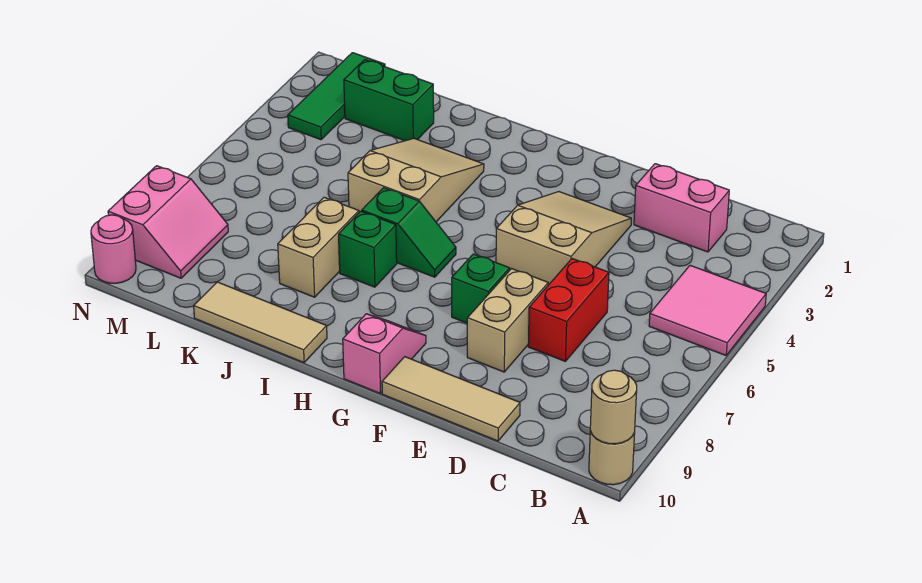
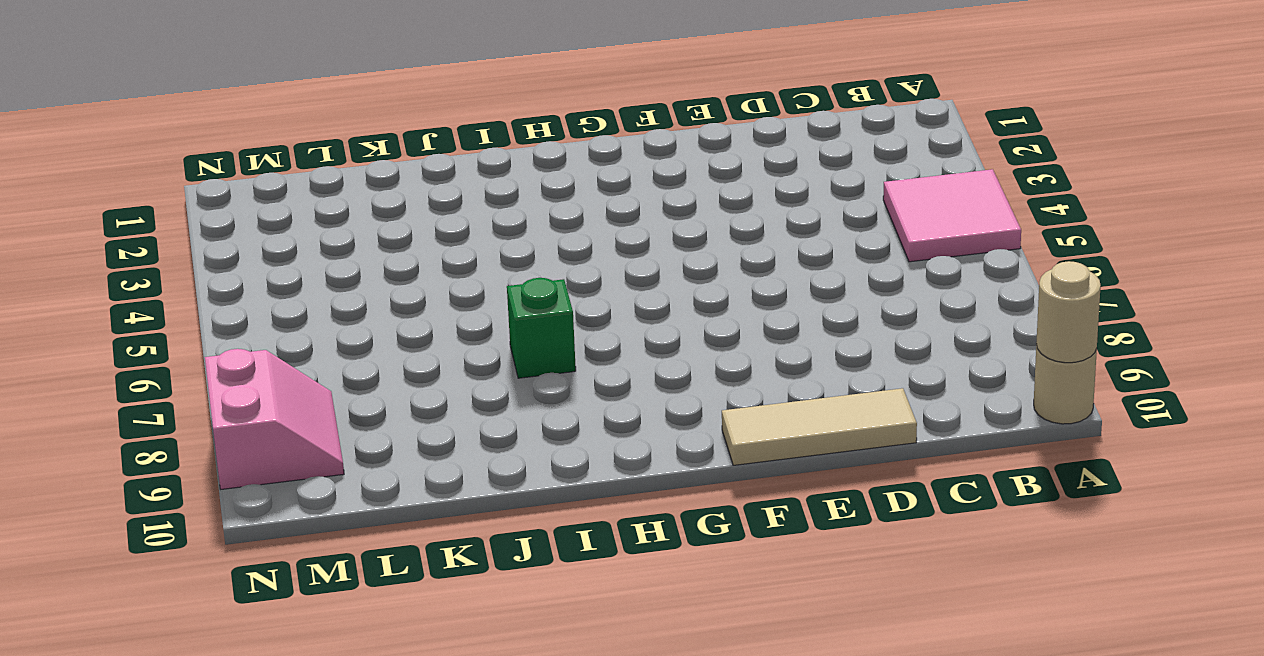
none -> pink brick C2:D2 level 1
none -> red brick D6:D7 level 1
none -> tan slope E3:F5 level 1 top 5

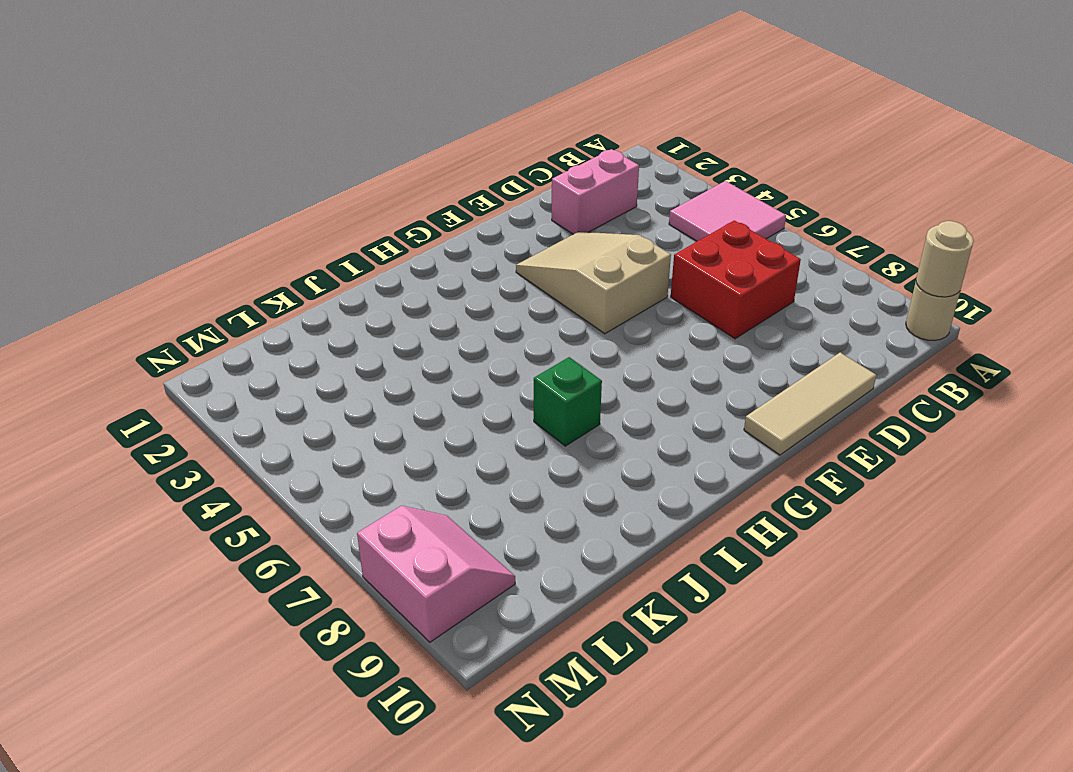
red brick C6:D7 level 1 -> red brick D6:D7 level 1
none -> tan brick E7:E8 level 1
none -> green brick F7 level 1
none -> pink slope G9:G10 level 1 top 10

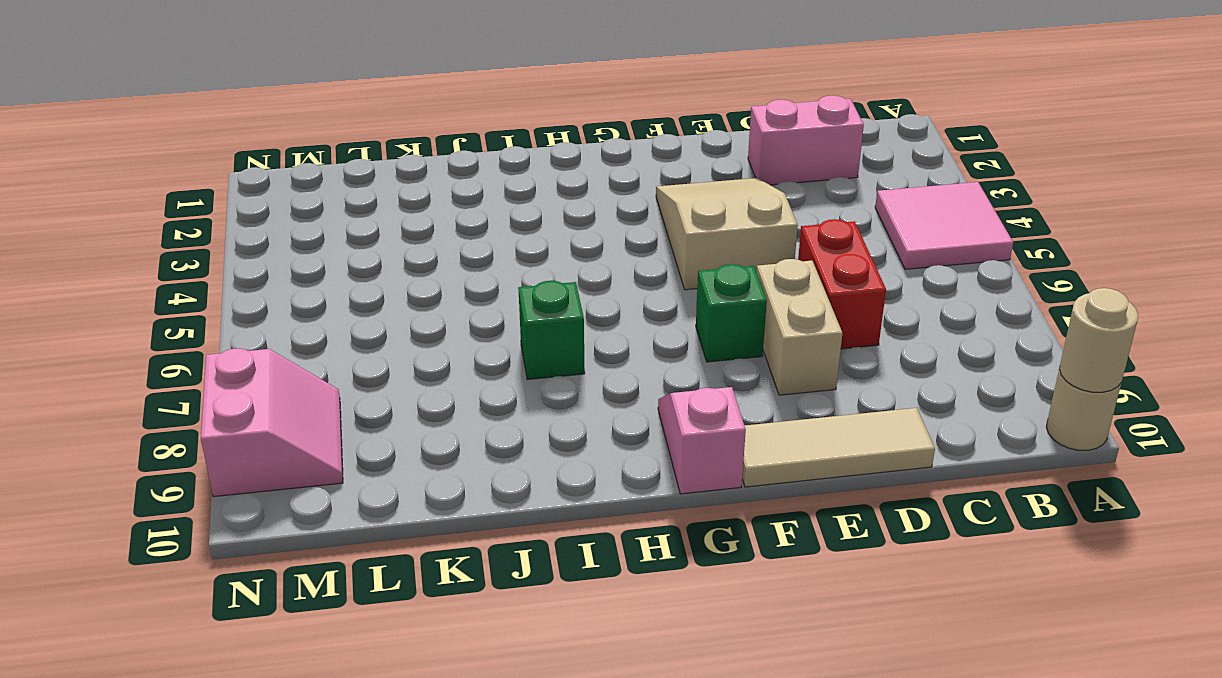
none -> green slope H6:I6 level 1 top I
none -> tan slope I3:J5 level 1 top 5
none -> tan tile I10:K10 level 1

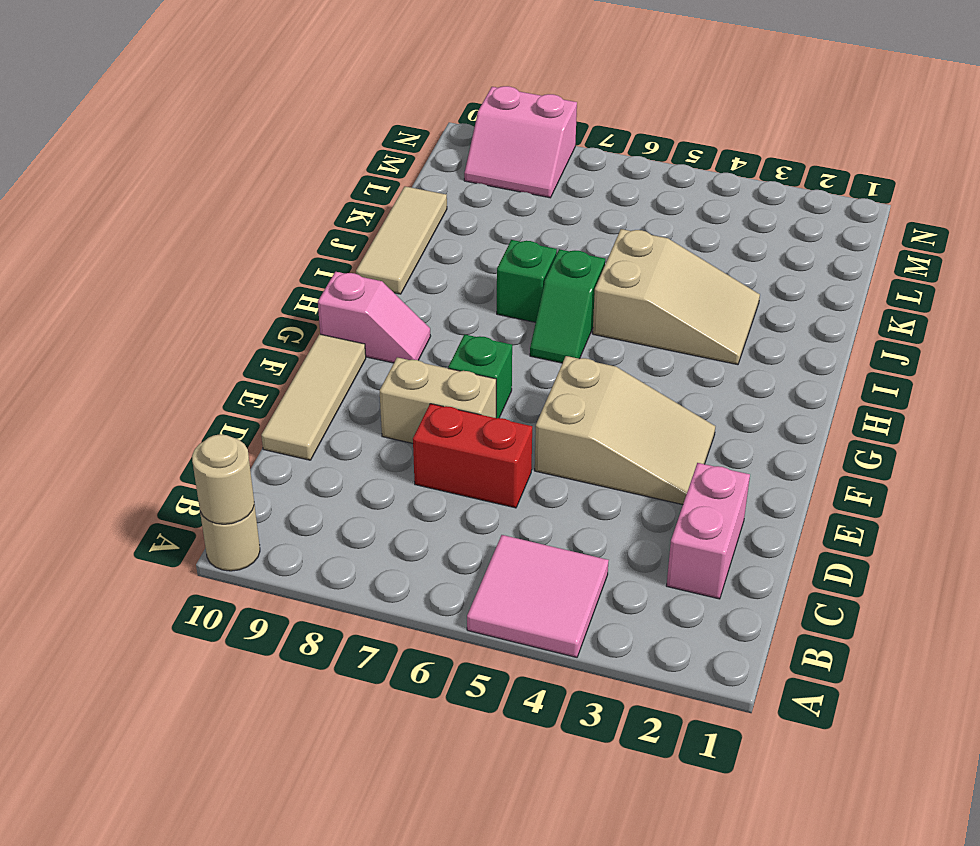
none -> tan brick J7:J8 level 1
none -> green brick K2:L2 level 1
none -> green tile M1:M3 level 1

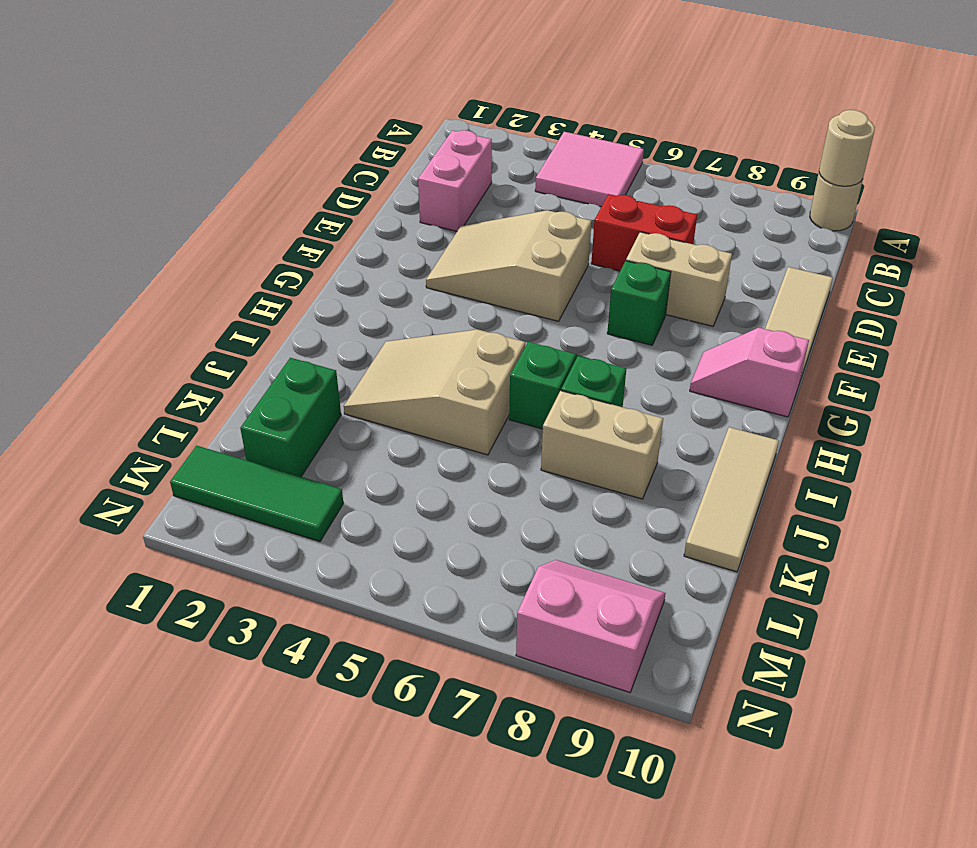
none -> pink round brick N10 level 1

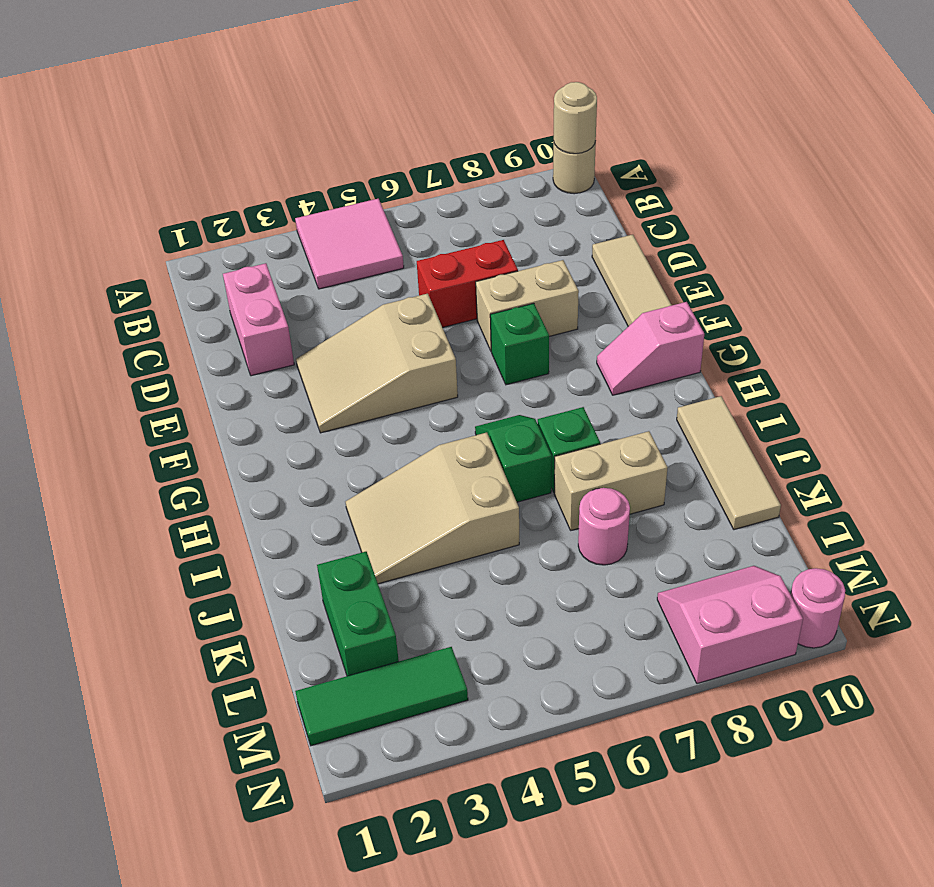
pink round brick K7 level 1 -> none

